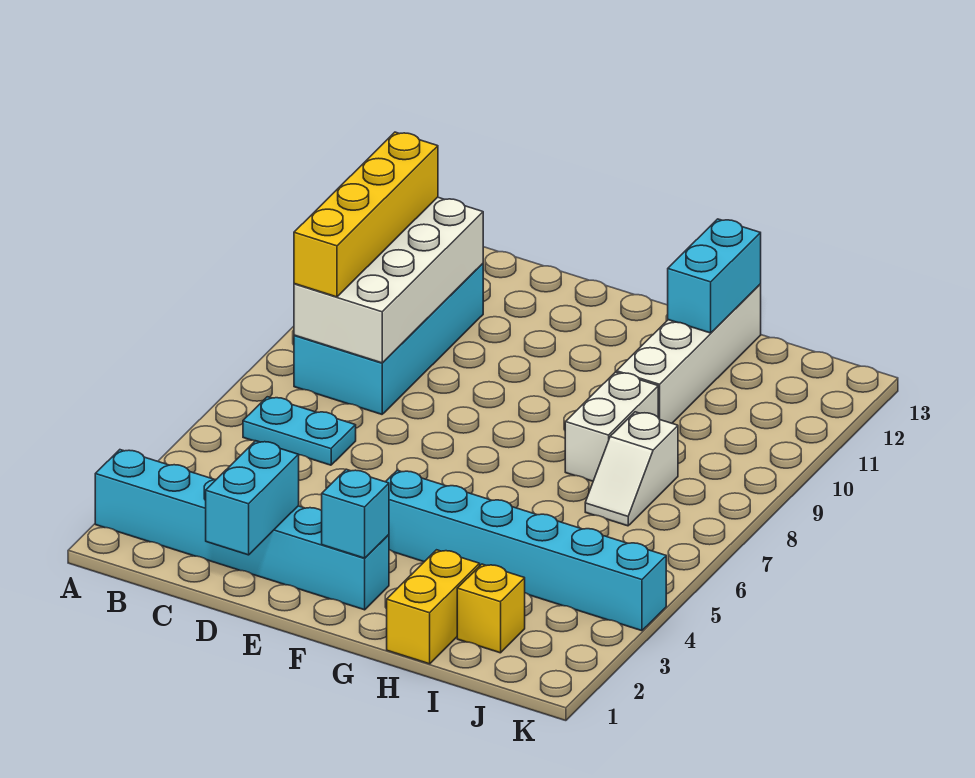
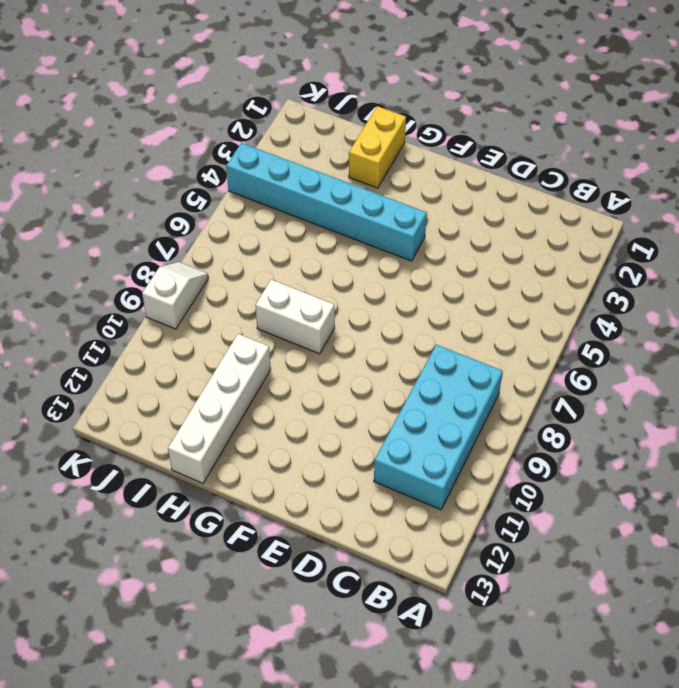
white brick G8:H8 level 1 -> white brick H8:H9 level 1
white slope K8:K9 level 1 top 9 -> white slope I7:I8 level 1 top 8
none -> cyan brick A2:F2 level 1
none -> cyan plate B6:C6 level 1
none -> yellow brick I2 level 1

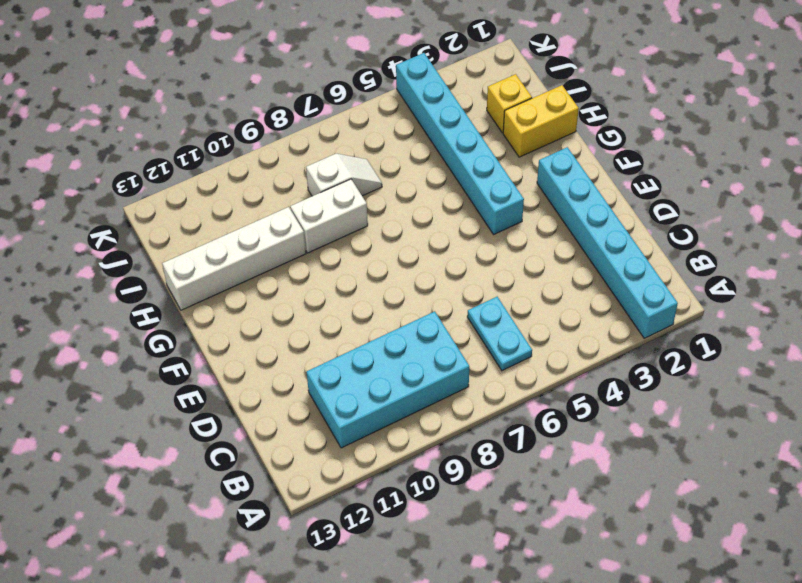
none -> white brick B8:C11 level 2
none -> cyan brick D1:D2 level 2
none -> cyan brick F2 level 2

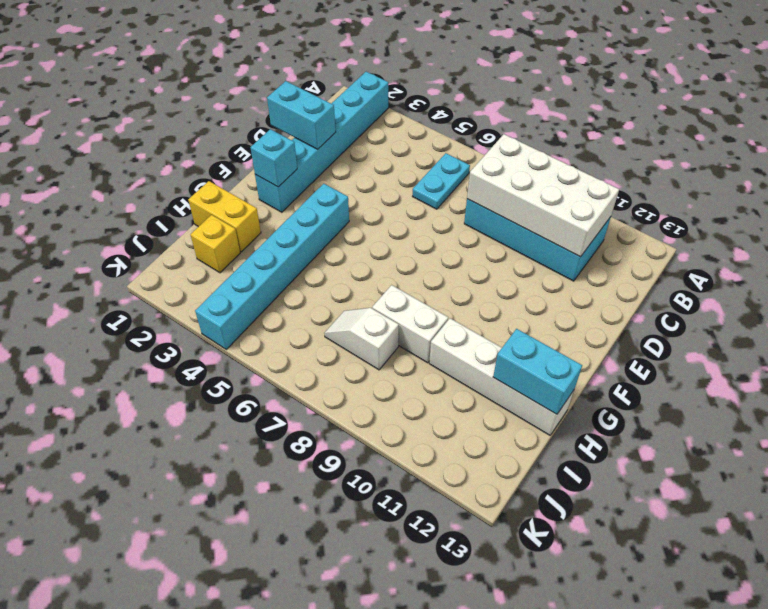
none -> yellow brick B8:B11 level 3

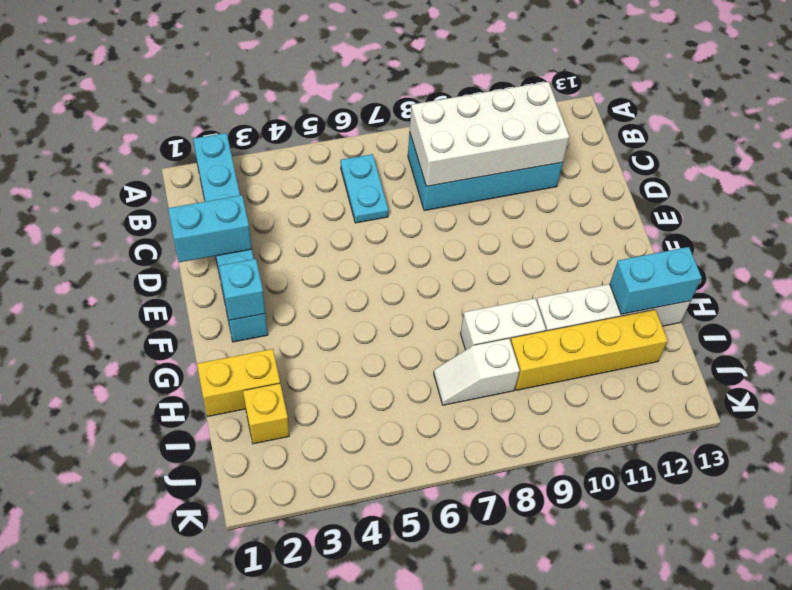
yellow brick I9:I12 level 1 -> yellow brick B8:B11 level 3
none -> cyan brick F4:K4 level 1

